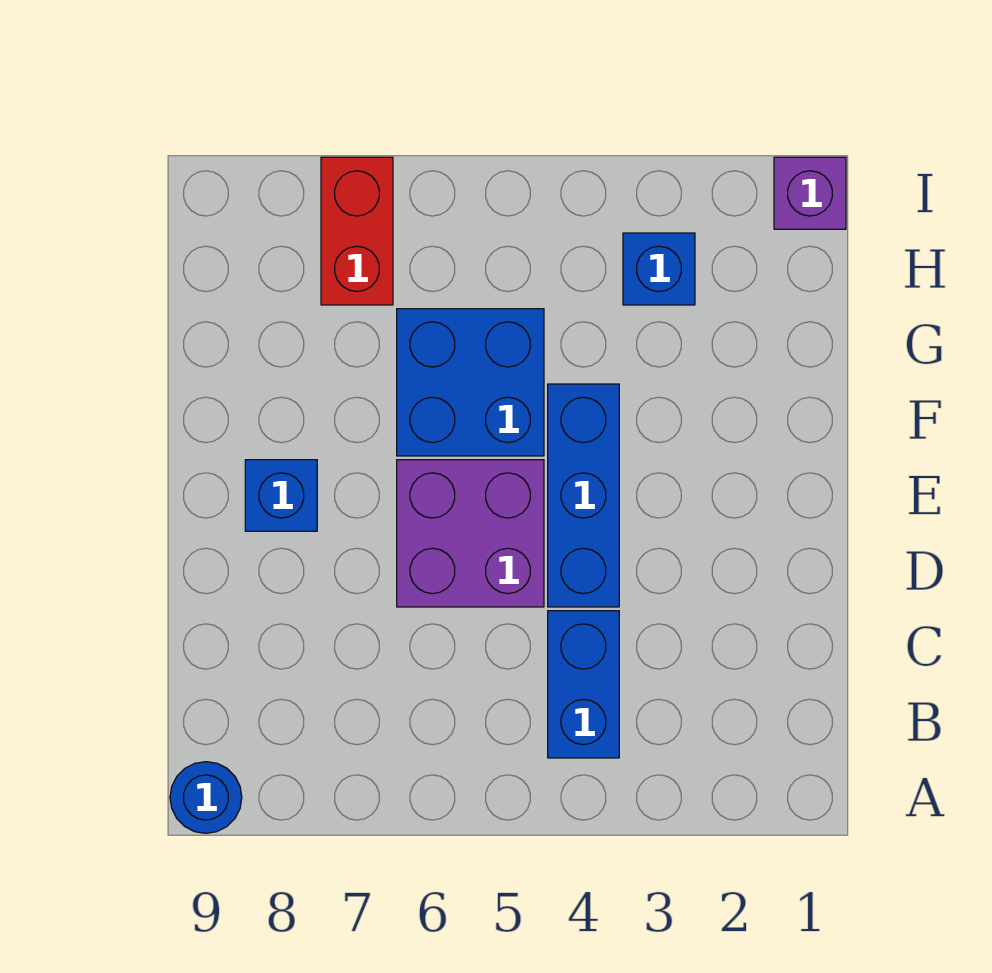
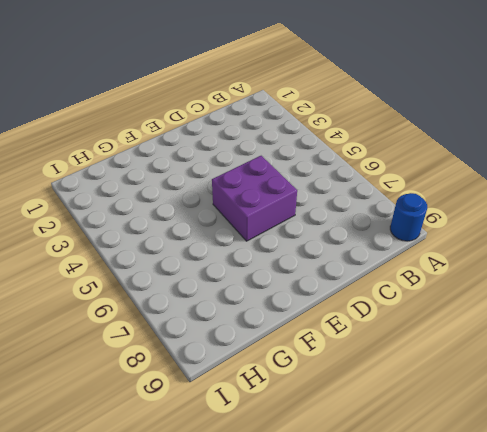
none -> blue brick B4:C4 level 1
none -> blue brick D4:F4 level 1

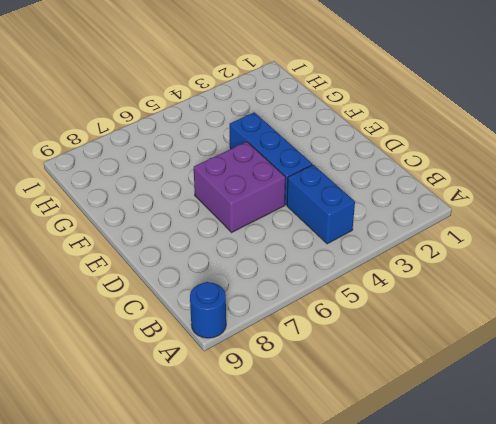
none -> blue brick E8 level 1
none -> blue brick F5:G6 level 1

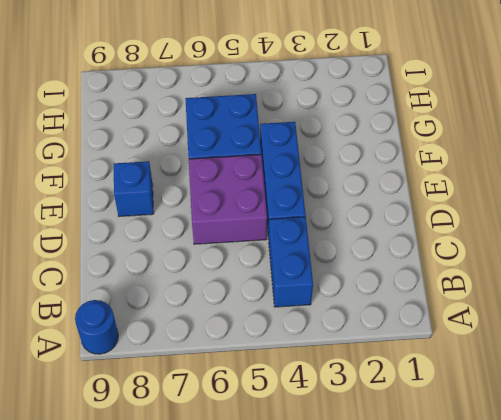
none -> blue brick H3 level 1
none -> red brick H7:I7 level 1

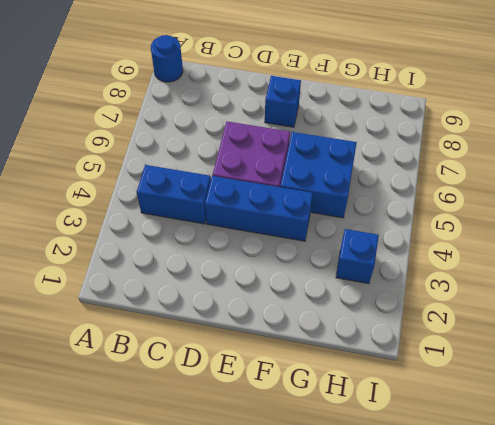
none -> red brick H7:I7 level 1
none -> purple brick I1 level 1

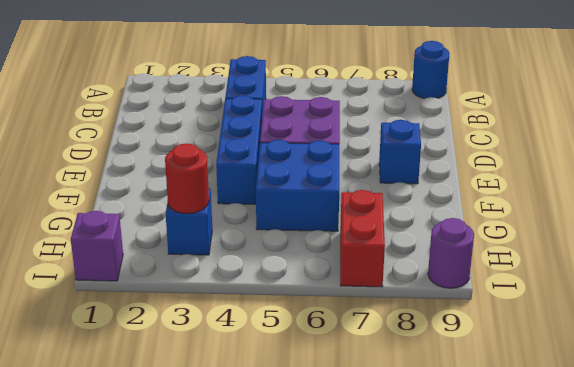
red round brick H3 level 2 -> none
purple round brick I9 level 1 -> none

